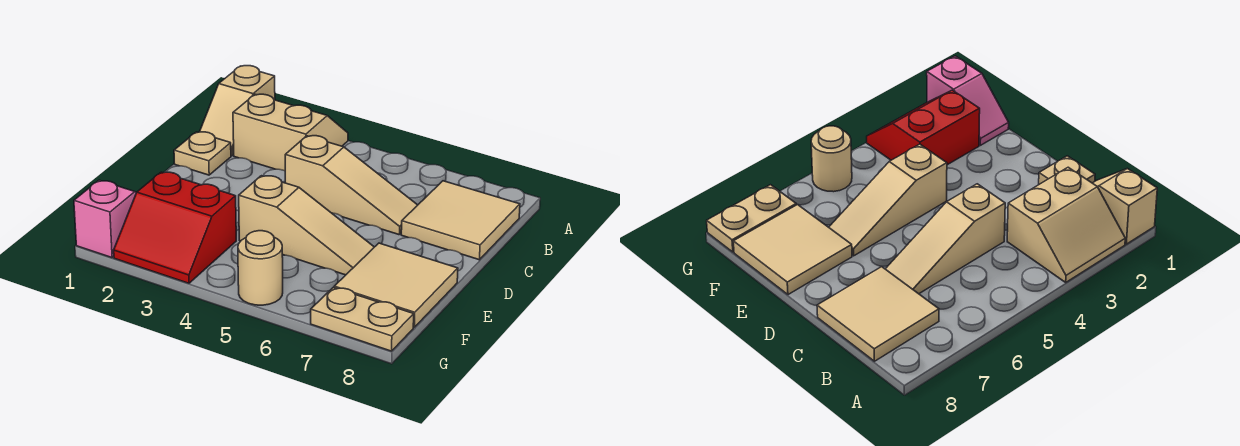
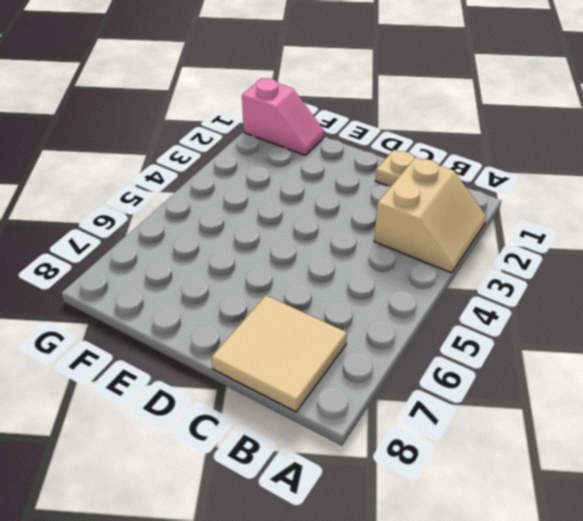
none -> tan slope A1:B1 level 1 top A
none -> tan slope C4:C6 level 1 top 4

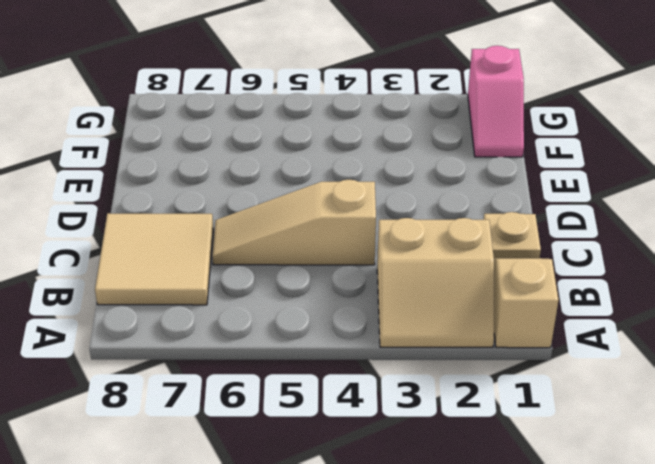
none -> tan slope E4:E6 level 1 top 4
none -> tan tile E7:F8 level 1

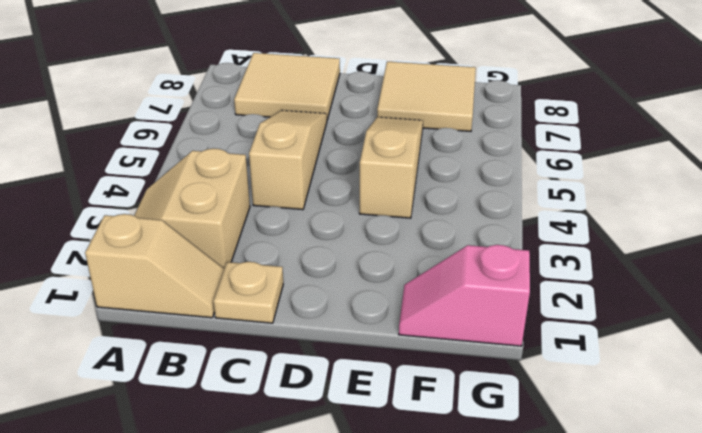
none -> red slope F2:G3 level 1 top F
none -> tan round brick G5 level 1

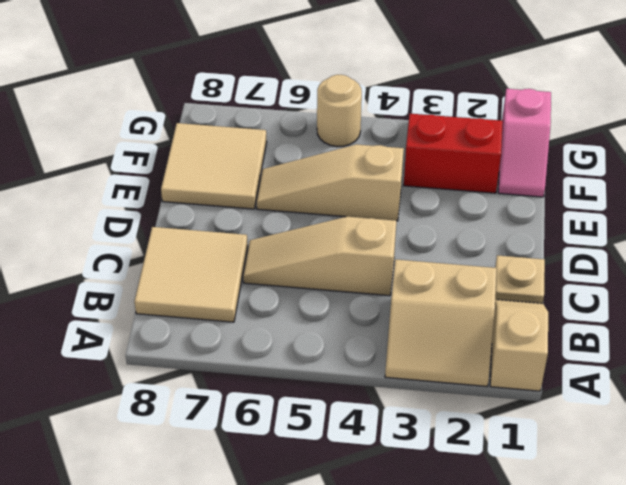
none -> tan plate G7:G8 level 1

